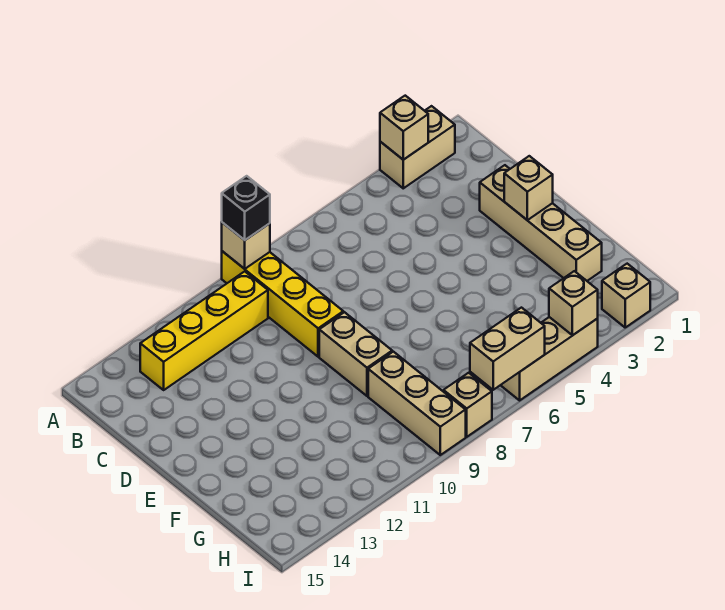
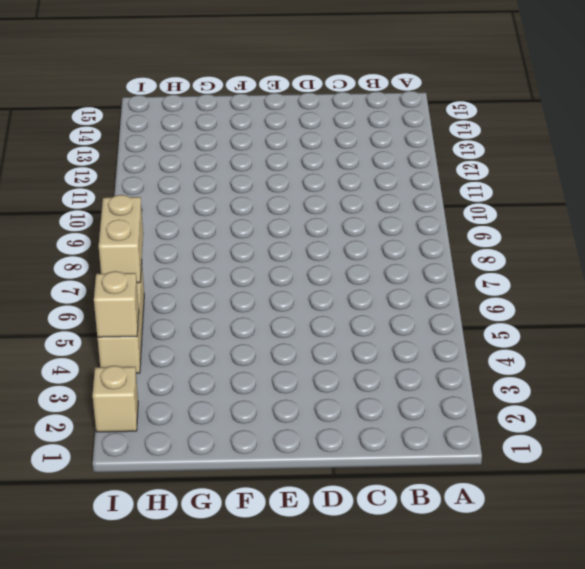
none -> tan brick A2:A3 level 1
none -> yellow brick A9:D9 level 1
none -> yellow brick B10:B13 level 1

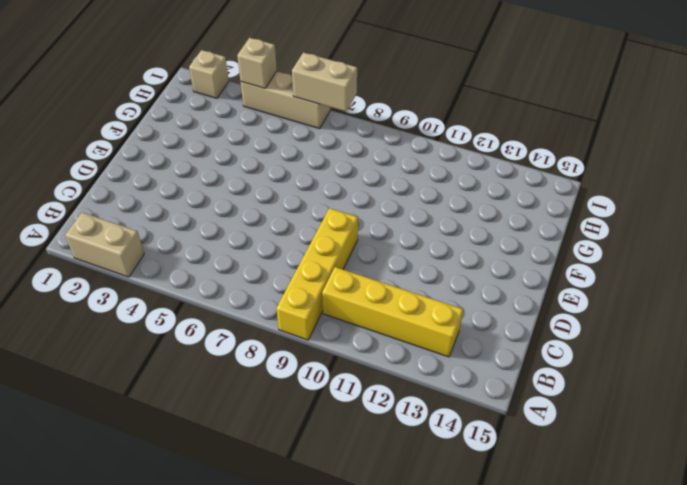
none -> tan brick D2:G2 level 1
none -> tan brick E9:F9 level 1
none -> tan brick G9:I9 level 1

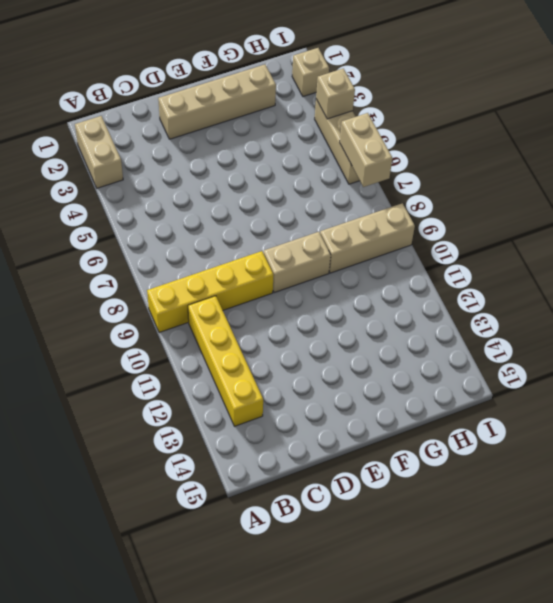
none -> tan brick I8 level 1
none -> tan brick A3 level 2
none -> tan brick A9 level 2

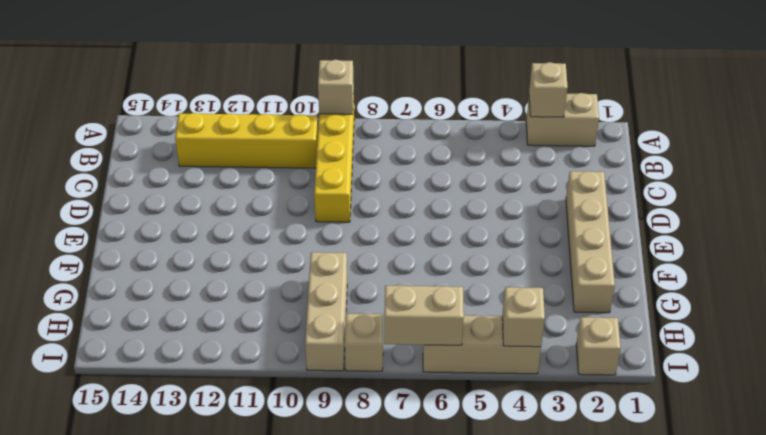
none -> tan brick E9:F9 level 1
none -> tan brick E2 level 2
none -> black brick A9 level 3

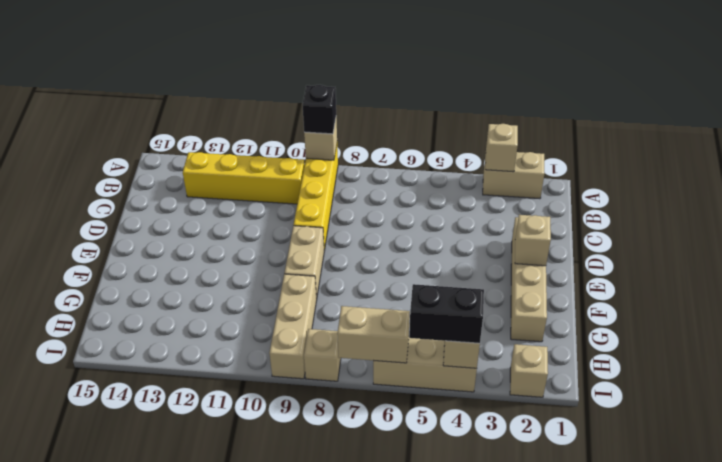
black brick I4:I5 level 3 -> none

